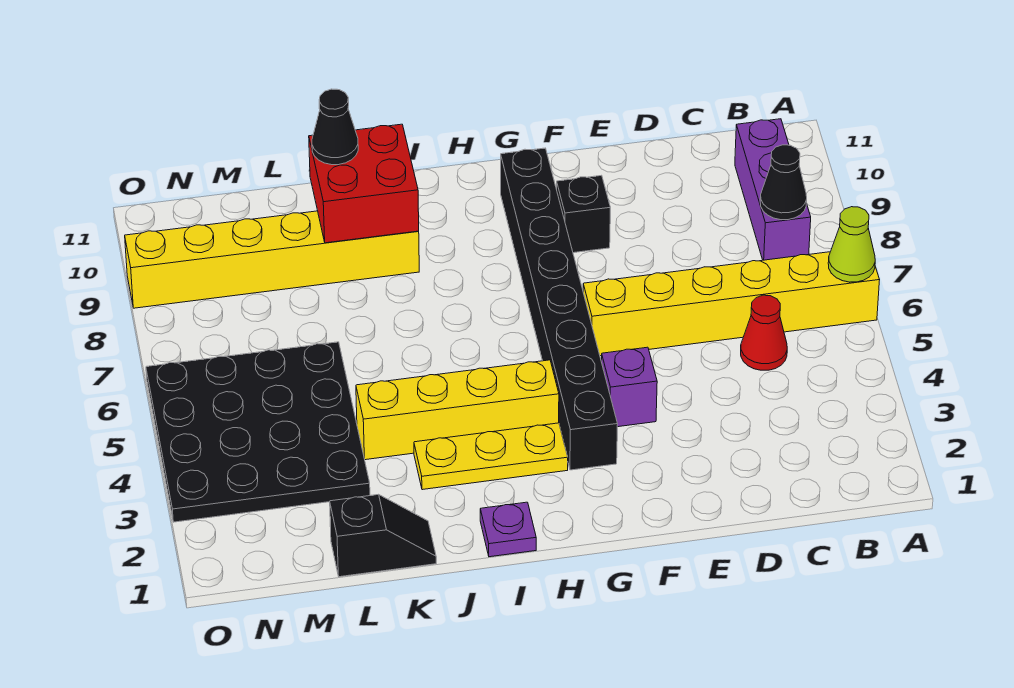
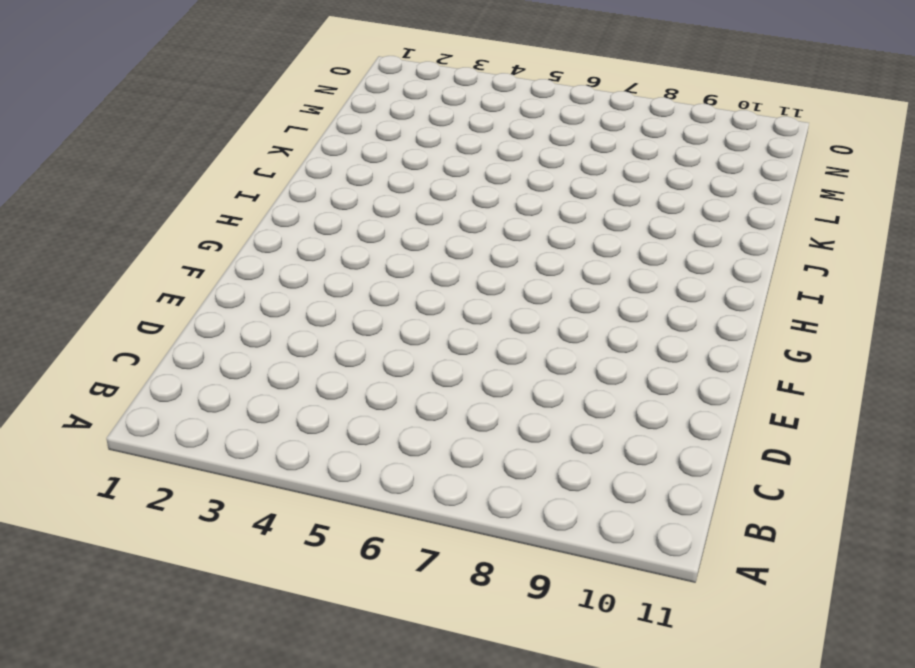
none -> yellow brick A6:F6 level 1
none -> purple brick B8:B10 level 1
none -> red cone C5 level 1

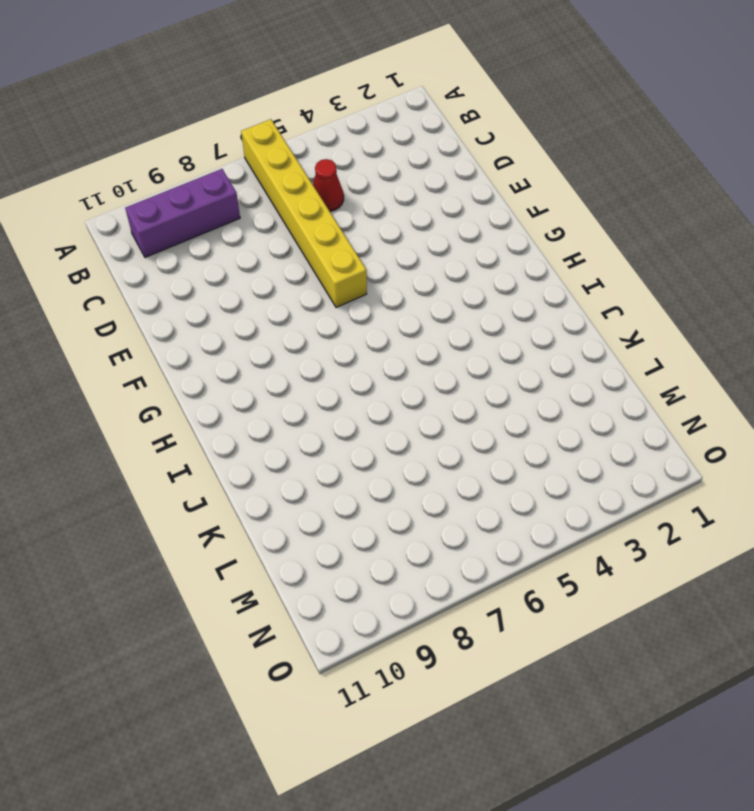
none -> purple brick F4 level 1
none -> black brick F9 level 1
none -> black brick G3:G10 level 1

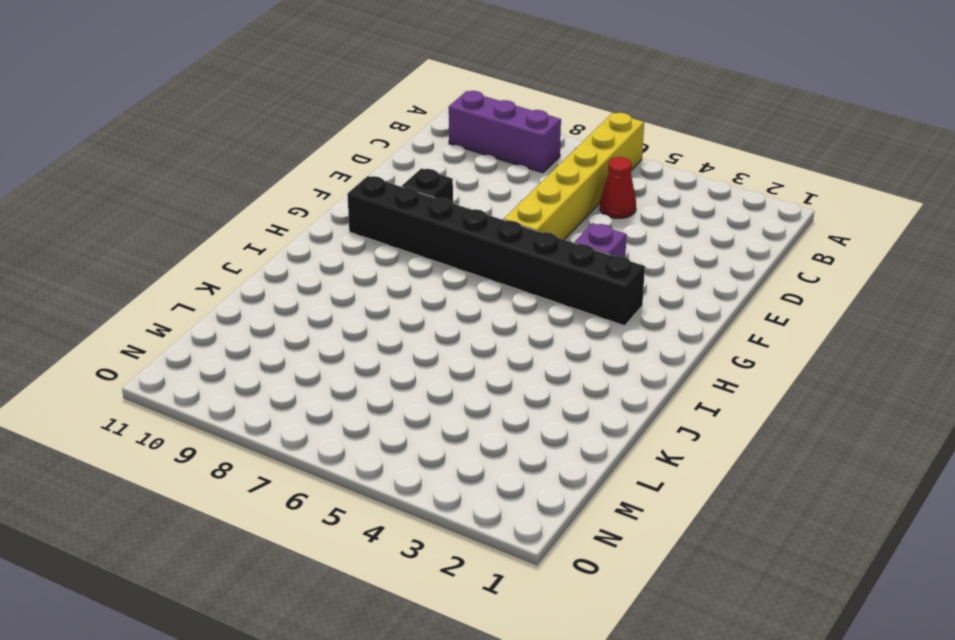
none -> yellow plate H3:J3 level 1
none -> yellow brick H4:K4 level 1
none -> purple plate I1 level 1

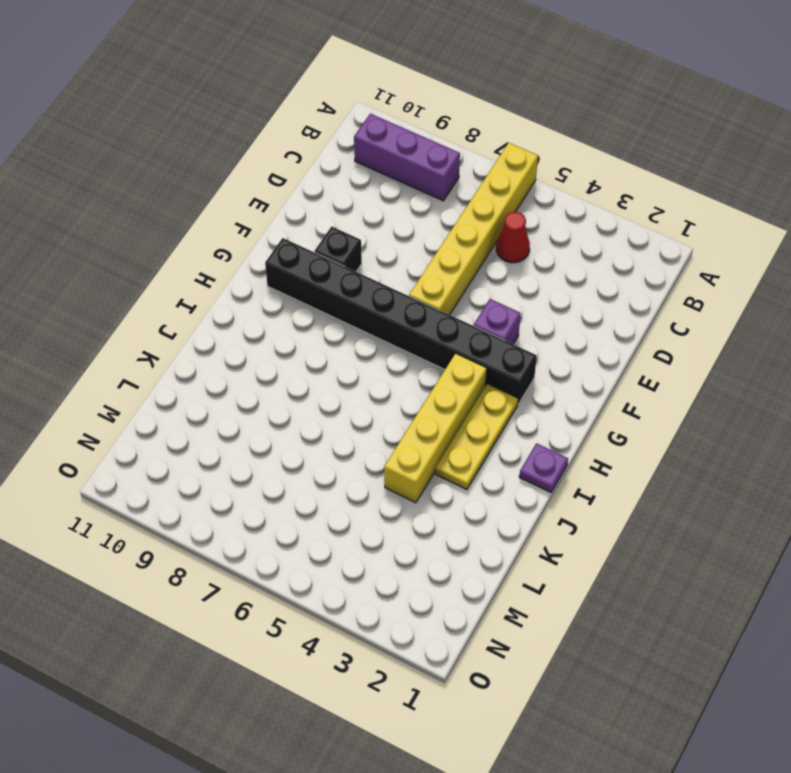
none -> yellow brick J9:O9 level 1
none -> black slope K1:L1 level 1 top L
none -> black plate L3:O6 level 1

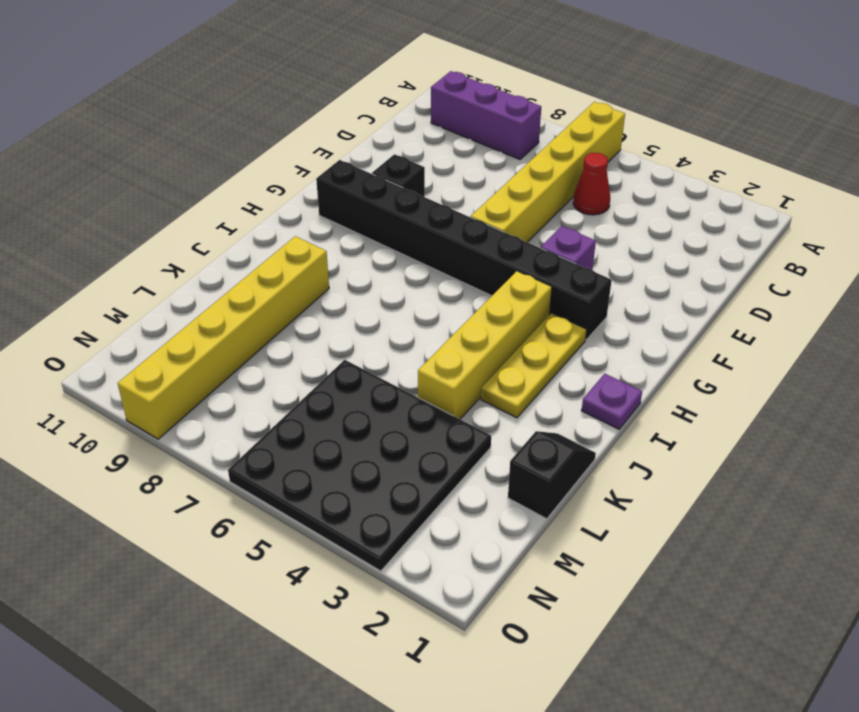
none -> lime cone A6 level 2
none -> black cone B8 level 2
none -> red brick J9:K10 level 2

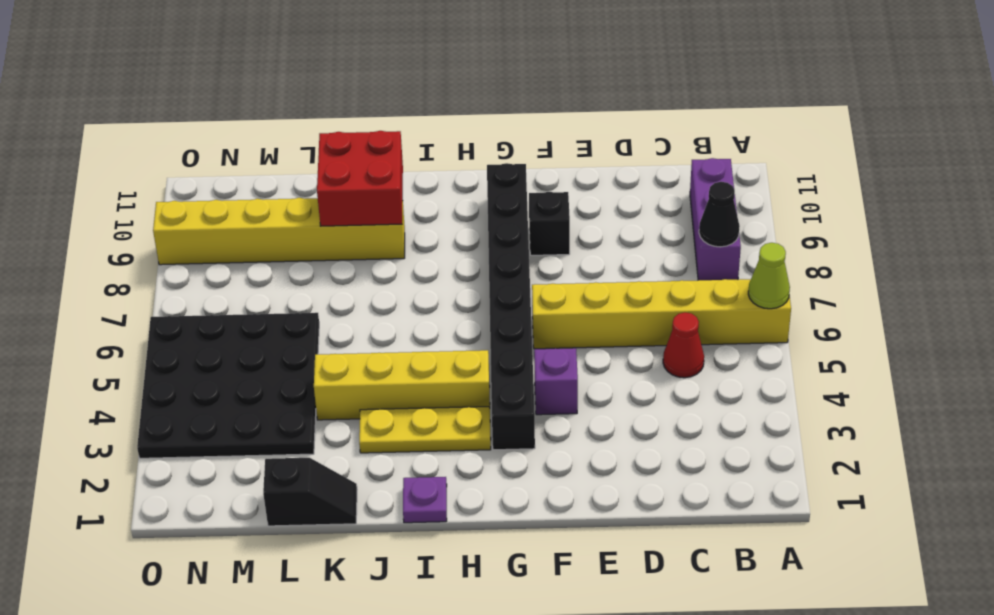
none -> black cone K10 level 3

